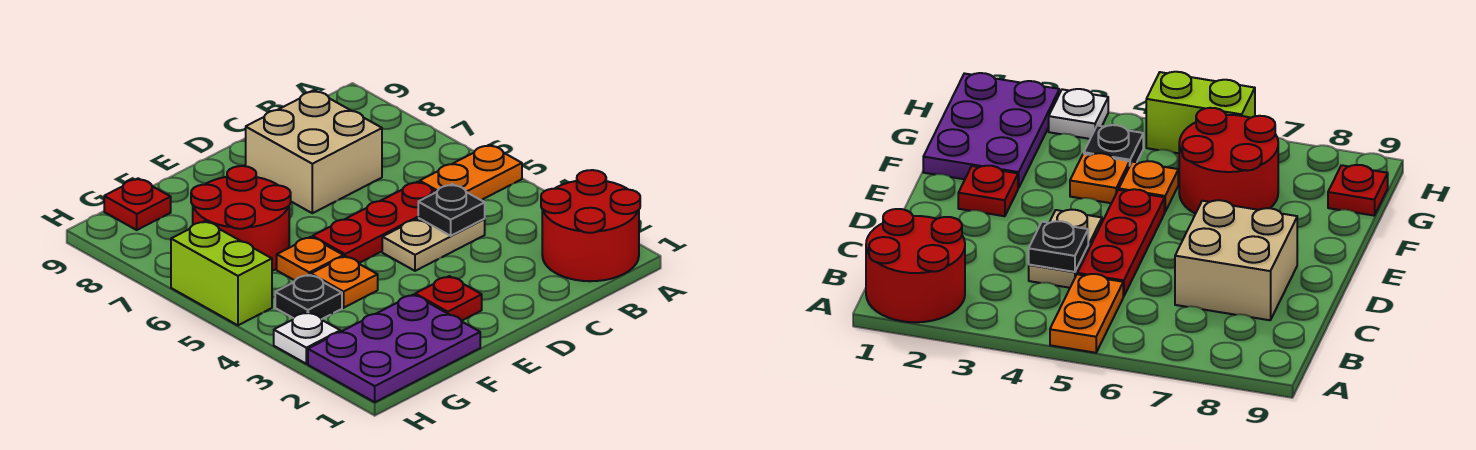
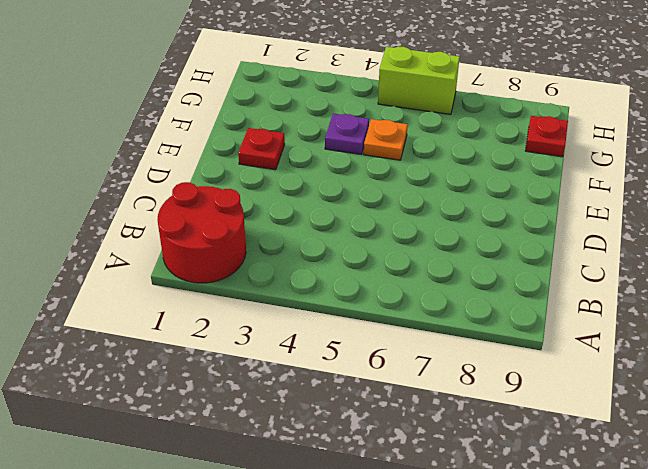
purple plate F4 level 1 -> orange plate F4 level 1
none -> orange plate A5:B5 level 1
none -> tan plate C4:D4 level 1
none -> red plate C5:E5 level 1

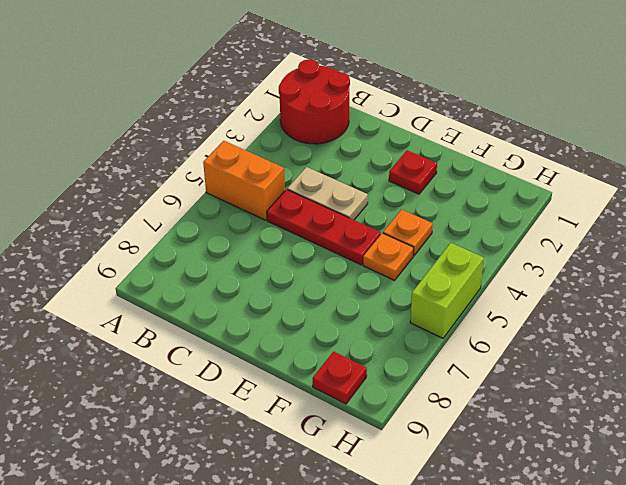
orange brick A5:B5 level 1 -> orange plate A5:B5 level 1
none -> tan brick C7:D8 level 1
none -> purple plate F1:H2 level 1
none -> red round brick F6:G7 level 1

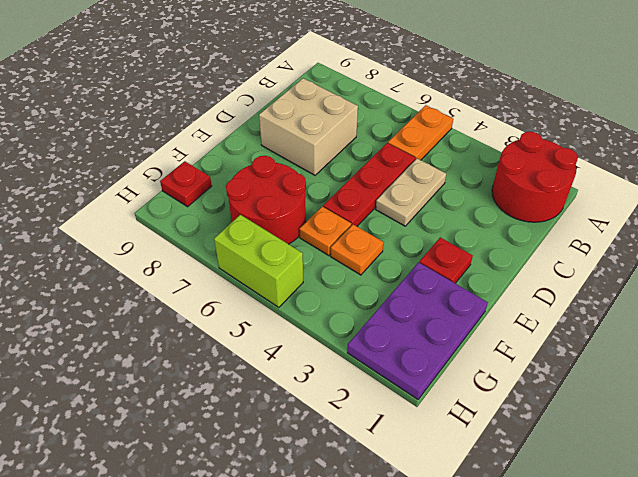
none -> black plate G4 level 1
none -> white plate H3 level 1
none -> black plate C4 level 2

